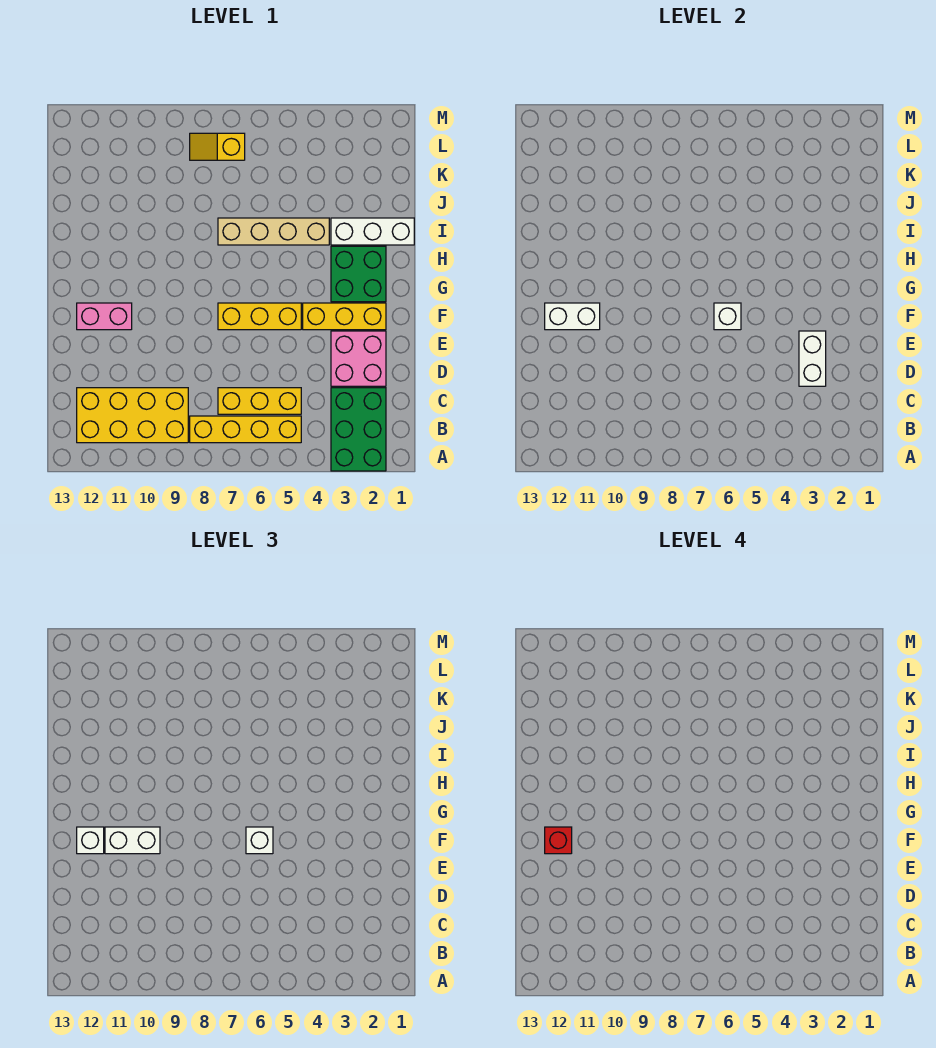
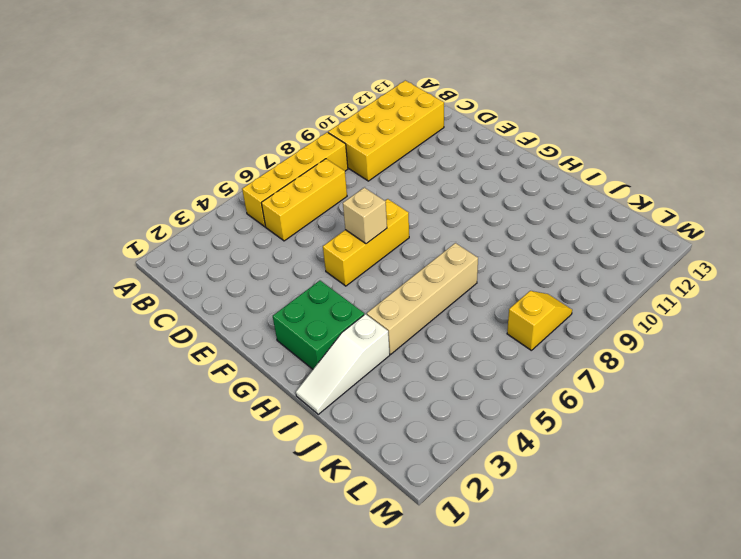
tan brick F6 level 2 -> white brick F6 level 2
white slope I1:I3 level 1 top 3 -> white brick I1:I3 level 1
none -> green brick A2:C3 level 1
none -> pink brick D2:E3 level 1
none -> yellow brick F2:F4 level 1

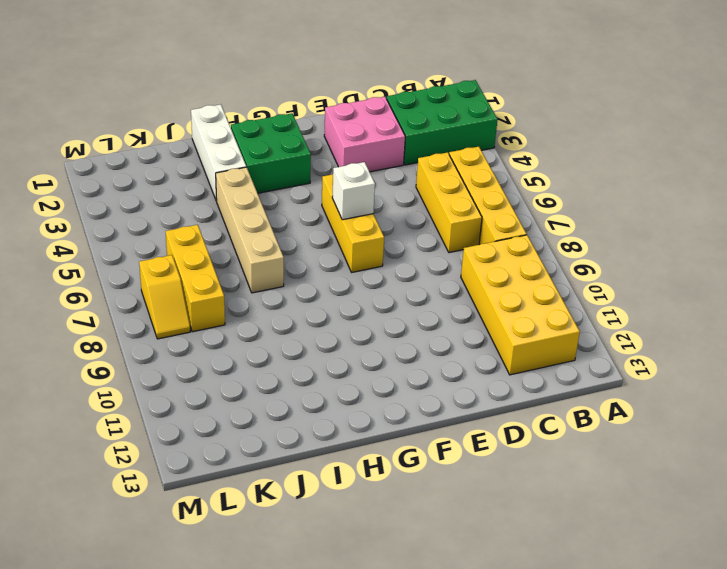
yellow brick K6:K8 level 1 -> yellow brick F2:F4 level 1
none -> pink brick F11:F12 level 1
none -> white brick D3:E3 level 2
none -> white brick F11:F12 level 2

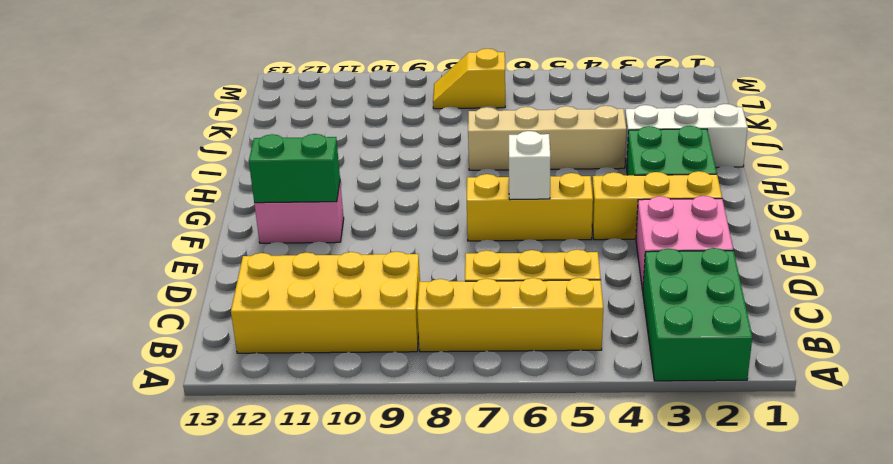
green brick F11:F12 level 2 -> white brick F11:F12 level 2
none -> white brick D3:E3 level 2
none -> white brick F6 level 3
none -> white brick F10:F11 level 3

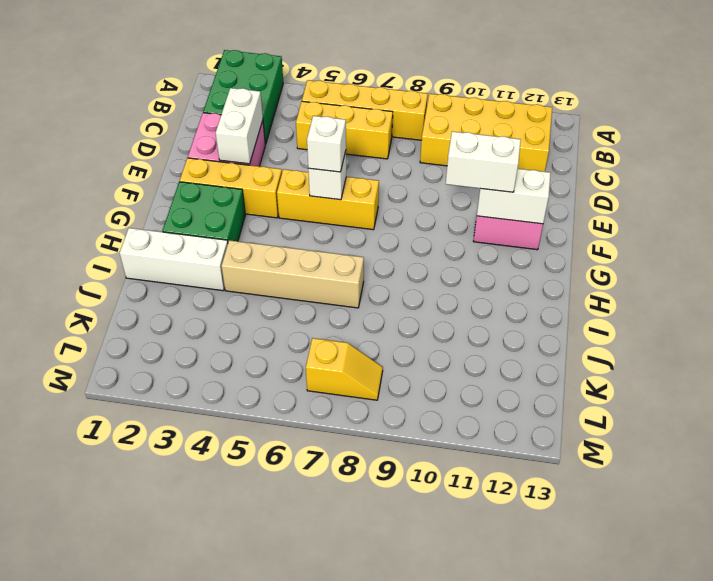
none -> white brick F12 level 3
none -> red brick F12 level 4

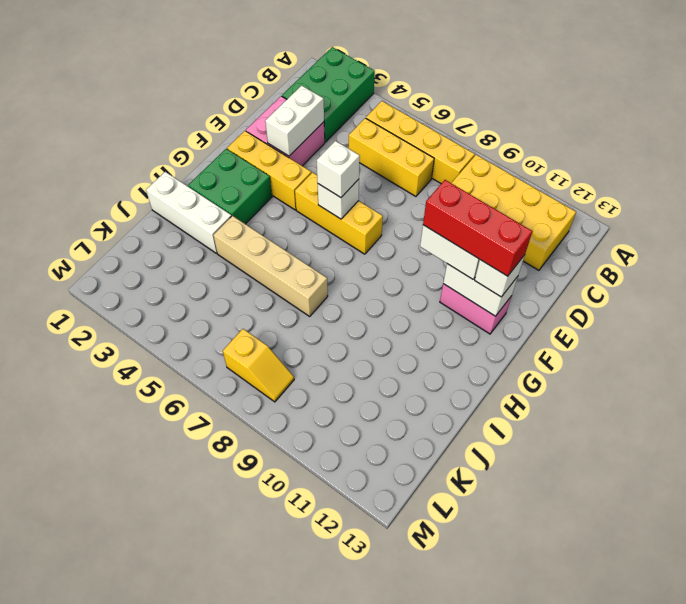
red brick F10:F12 level 4 -> red brick F12 level 4

